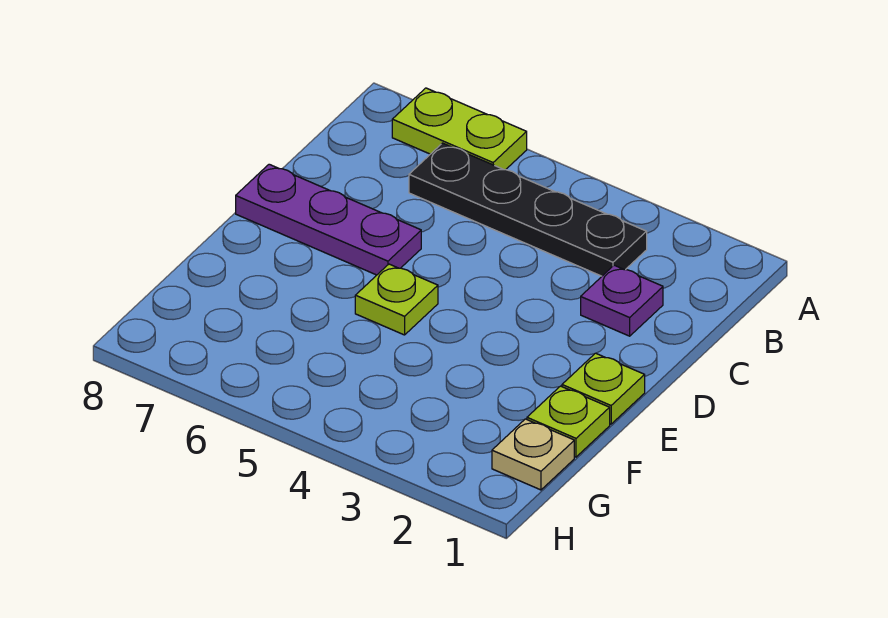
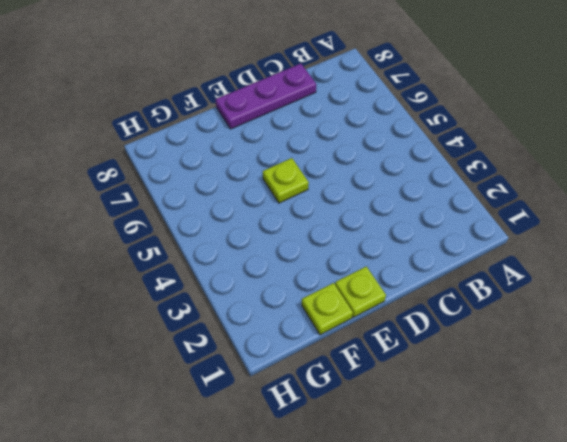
purple plate C8:E8 level 1 -> purple plate D6:D8 level 1
none -> lime plate A6:A7 level 1
none -> black plate B3:B6 level 1

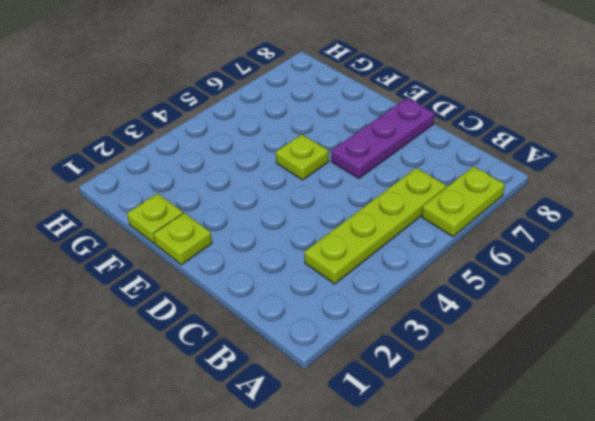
lime plate B3:B6 level 1 -> black plate B3:B6 level 1
none -> purple plate C2 level 1
none -> tan plate G1 level 1

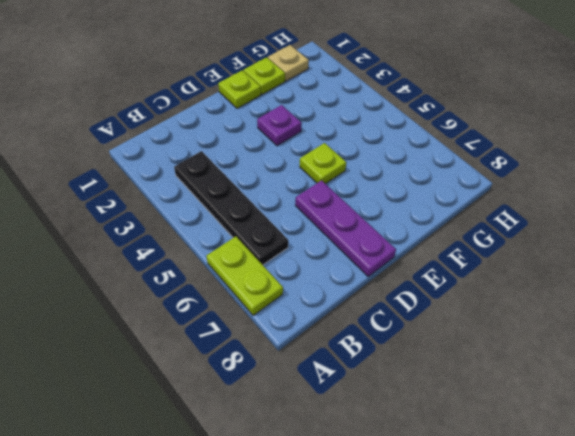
purple plate E3 level 1 -> purple plate C2 level 1

